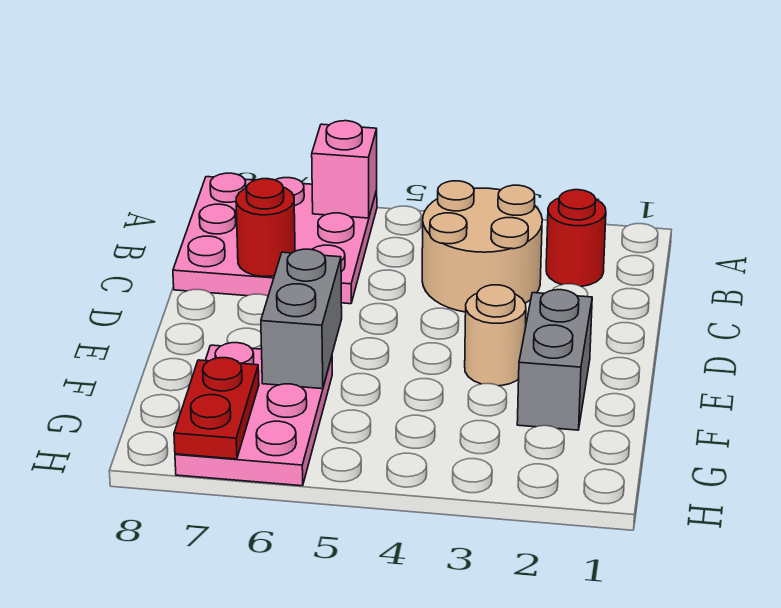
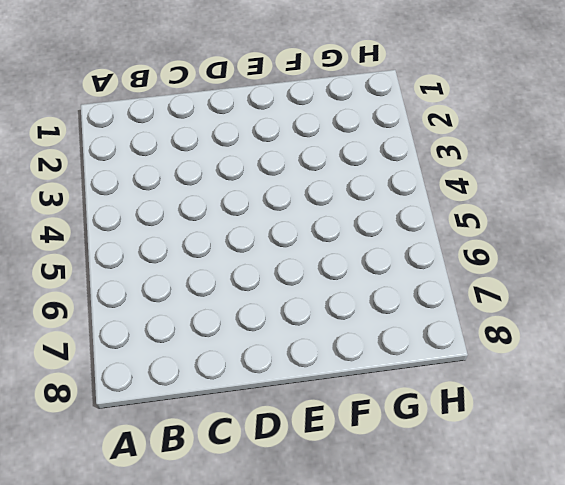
none -> pink plate A6:C8 level 1
none -> red round brick B2 level 1

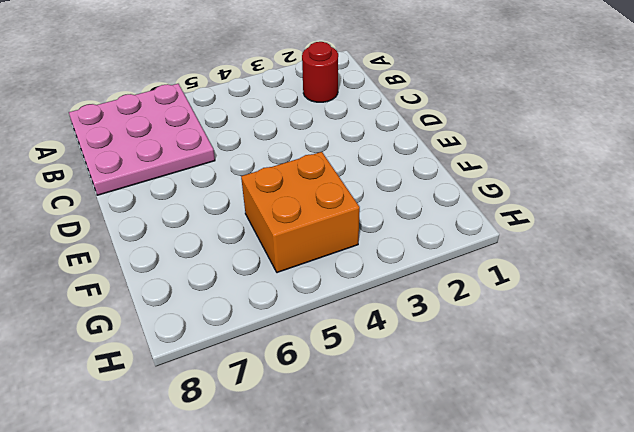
orange brick F4:G5 level 1 -> none
none -> tan round brick B3:C4 level 1
none -> grey brick E2:F2 level 1

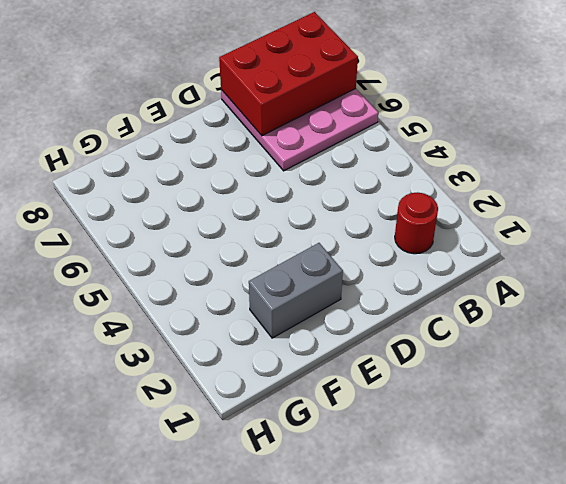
red brick A7:C8 level 2 -> red round brick C7 level 2
none -> tan round brick B3:C4 level 1
none -> tan round brick E3 level 1

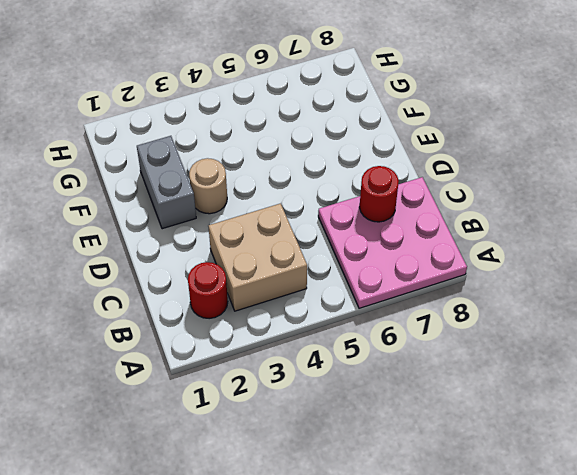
tan brick B3:C4 level 1 -> tan round brick B3:C4 level 1
none -> pink plate F6:H7 level 1
none -> pink brick A6 level 2

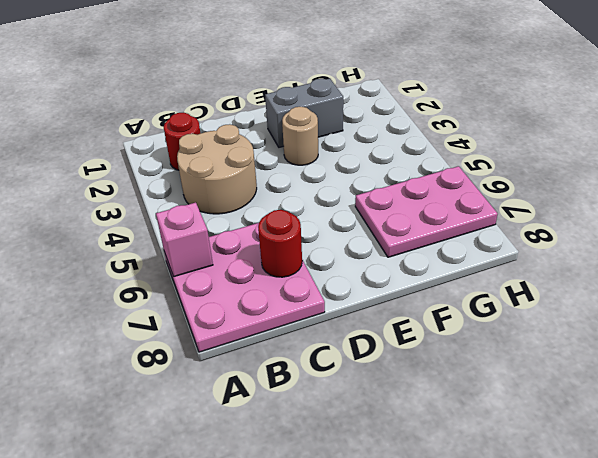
none -> grey brick E6:F6 level 2
none -> red plate G7:H7 level 2

